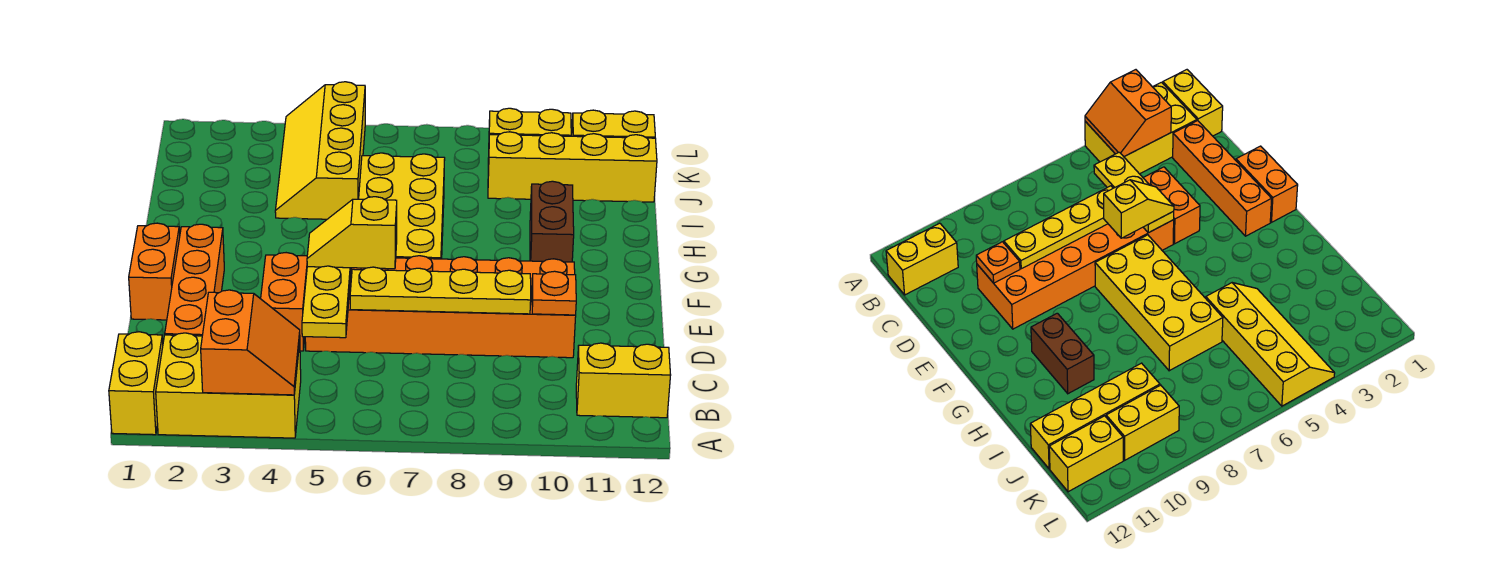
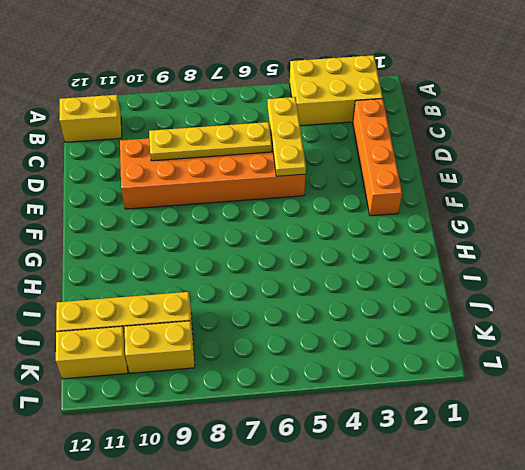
none -> yellow brick A1:B1 level 1
none -> orange brick D4:E4 level 1
none -> orange brick E1:F1 level 1

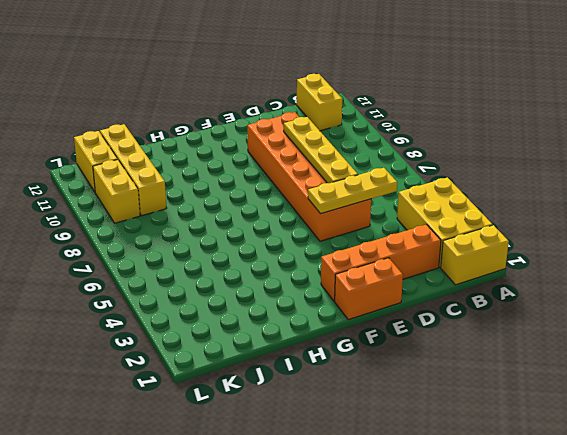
none -> orange brick D4:E4 level 1
none -> yellow brick F6:I7 level 1
none -> brown brick G10:H10 level 1

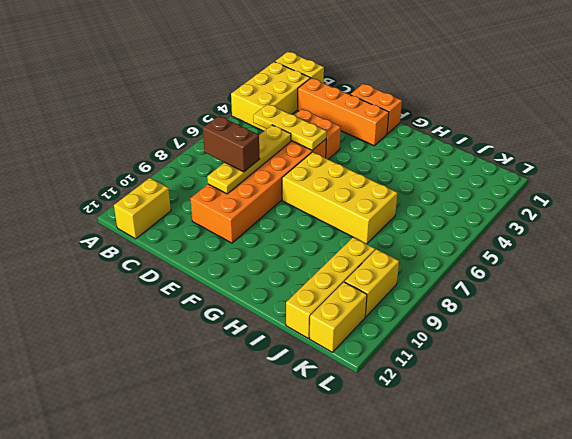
brown brick C8:D8 level 3 -> brown brick G10:H10 level 1
none -> yellow slope I4:L5 level 1 top 5
none -> orange slope A3:B4 level 2 top 3
none -> orange plate D10 level 2

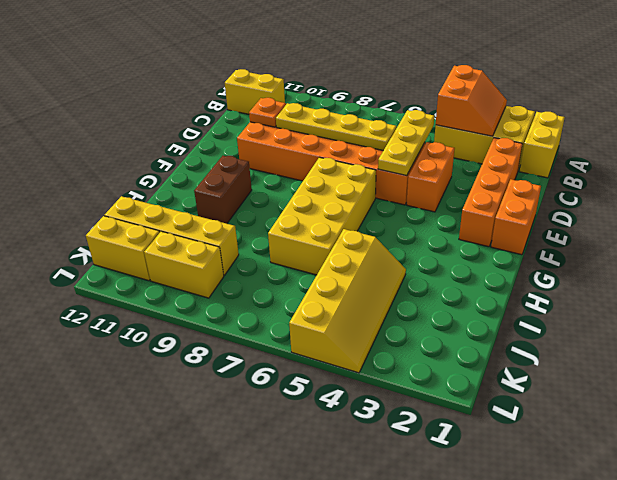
orange slope A3:B4 level 2 top 4 -> orange slope A3:B4 level 2 top 3
none -> yellow slope E5:E6 level 3 top 6

